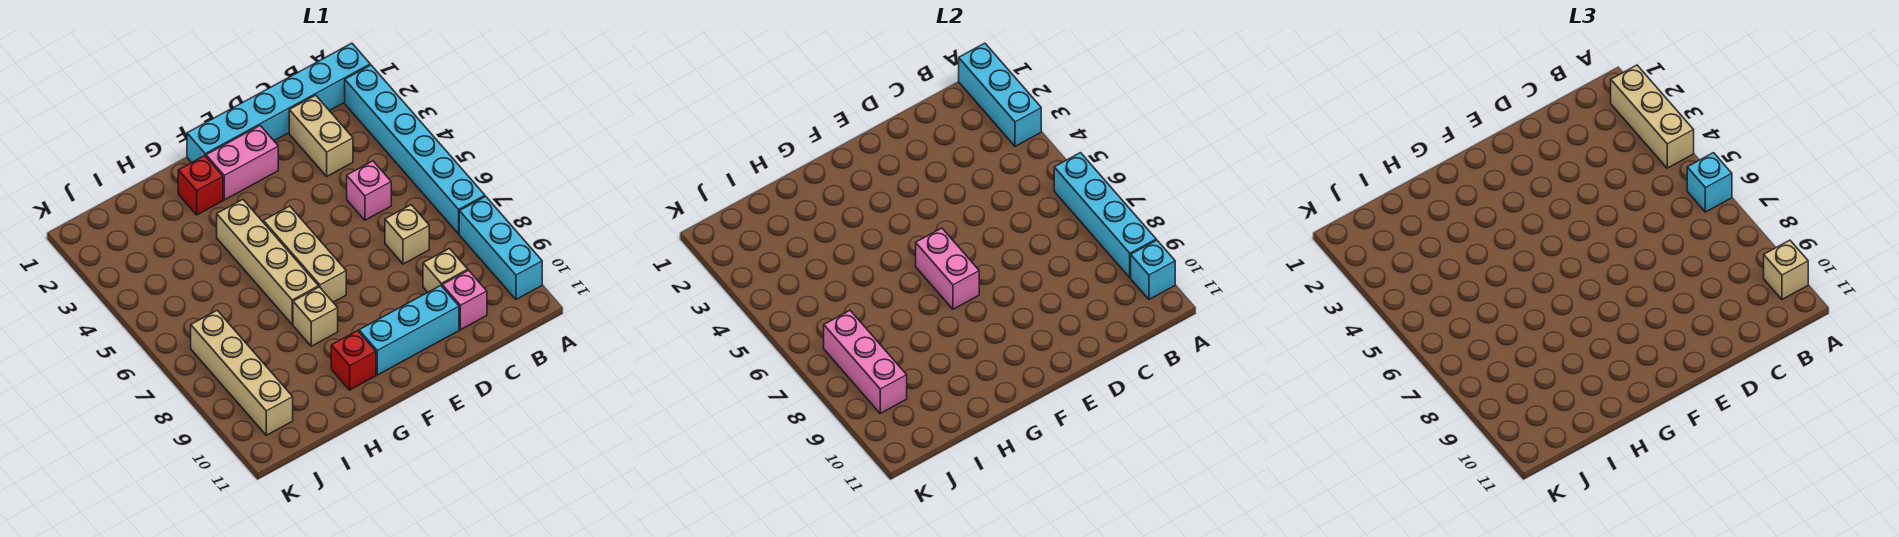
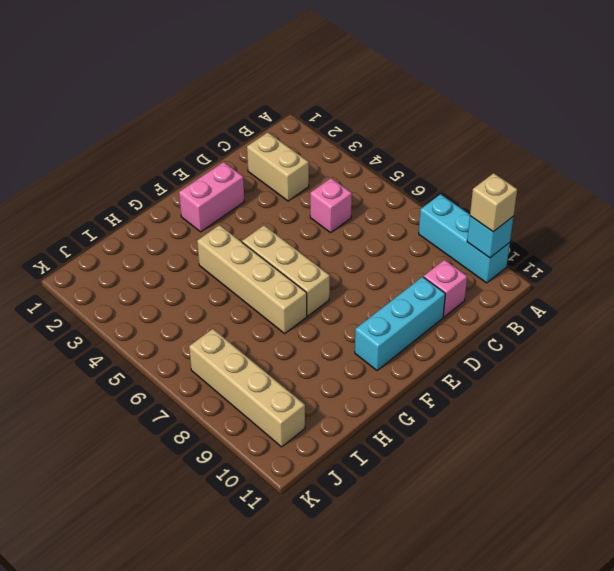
none -> cyan brick A1:F1 level 1
none -> cyan brick A2:A7 level 1
none -> tan brick C7 level 1

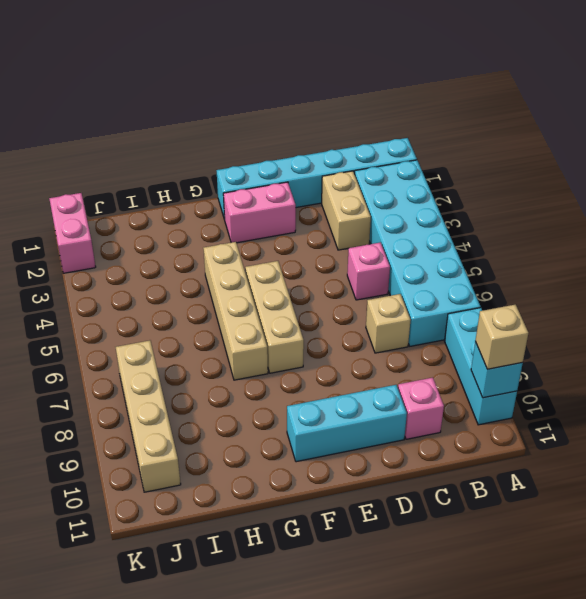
cyan brick A2:B7 level 1 -> cyan brick A2:A7 level 1
pink brick K1:K2 level 1 -> pink brick F6:F7 level 2
none -> tan brick C9 level 1
none -> red brick G2 level 1
none -> tan brick G8 level 1

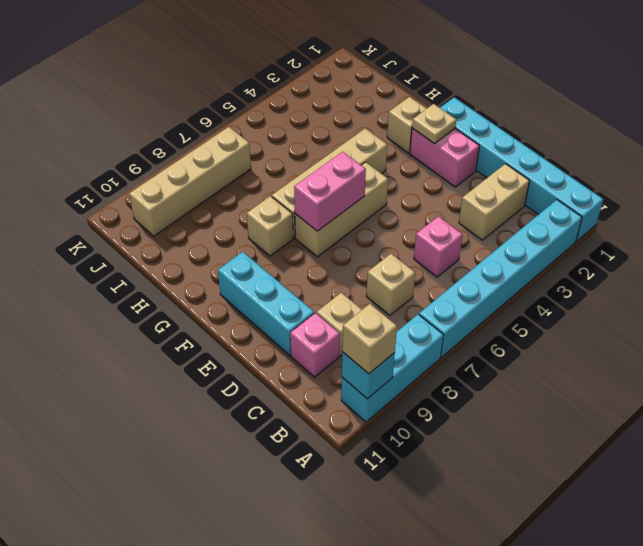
tan plate F2 level 2 -> none
tan brick G2 level 1 -> red brick G2 level 1
none -> red brick G10 level 1
none -> cyan brick A1:A3 level 2
none -> cyan brick A6:A9 level 2

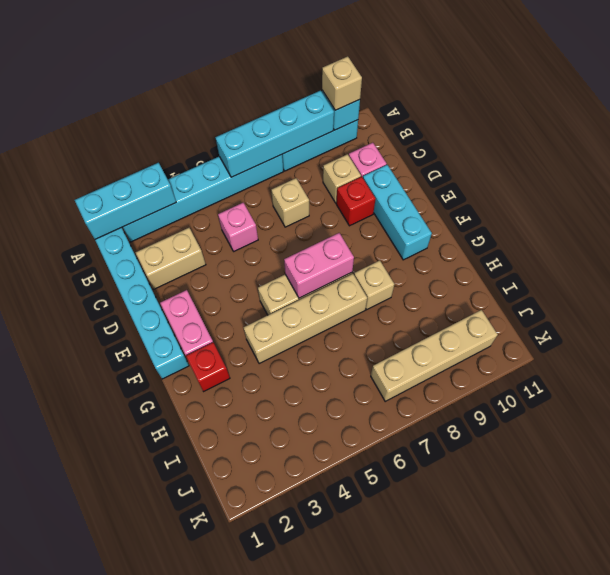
red brick D9 level 1 -> red brick G10 level 1
none -> pink brick J7:J9 level 2
none -> tan brick A2:A4 level 3
none -> cyan brick A6 level 3

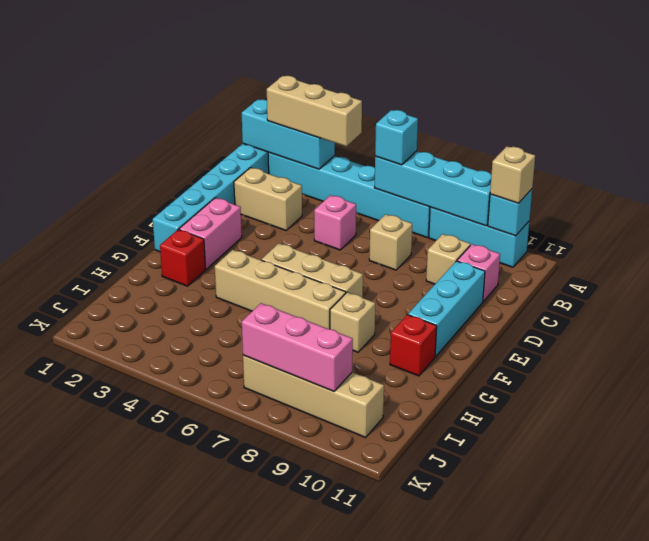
none -> pink brick F6:F7 level 2

